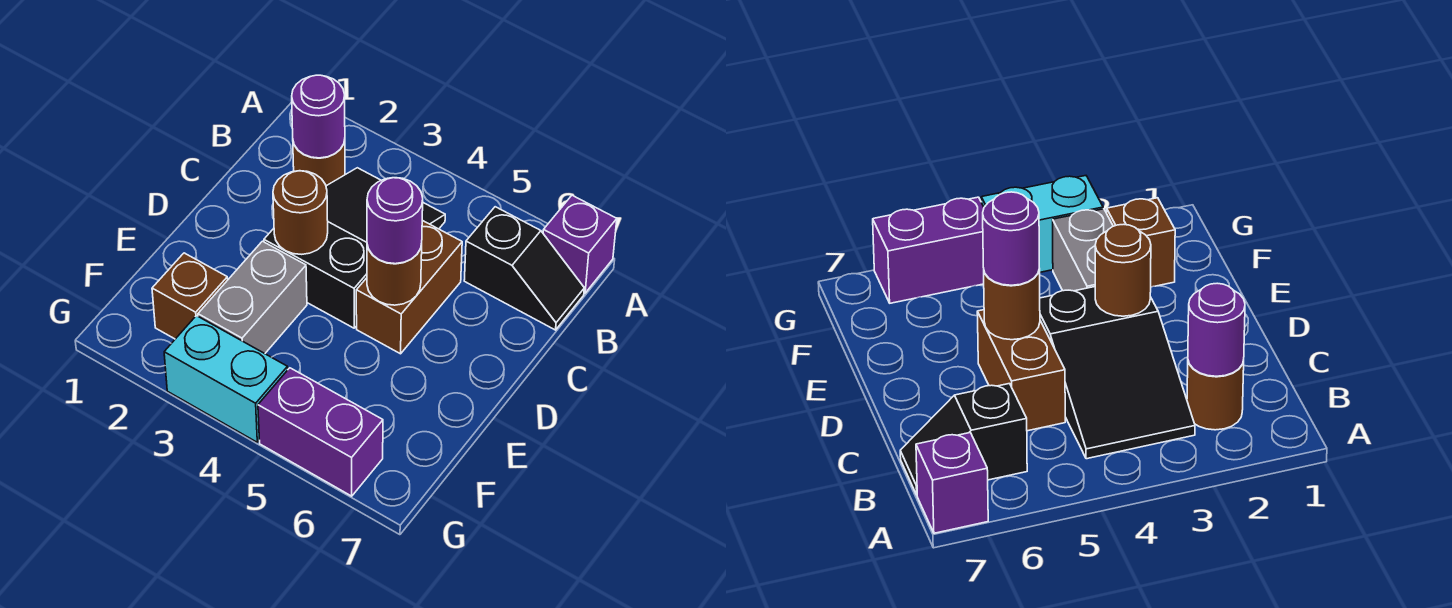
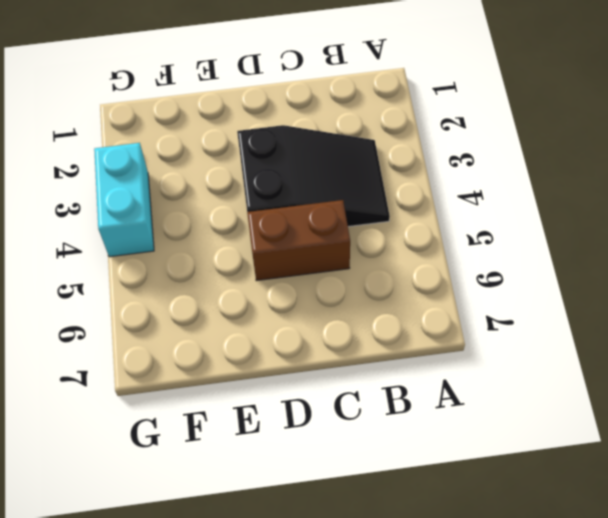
none -> purple brick A7 level 1
none -> brown round brick B2 level 1
none -> black slope B6:B7 level 1 top 6

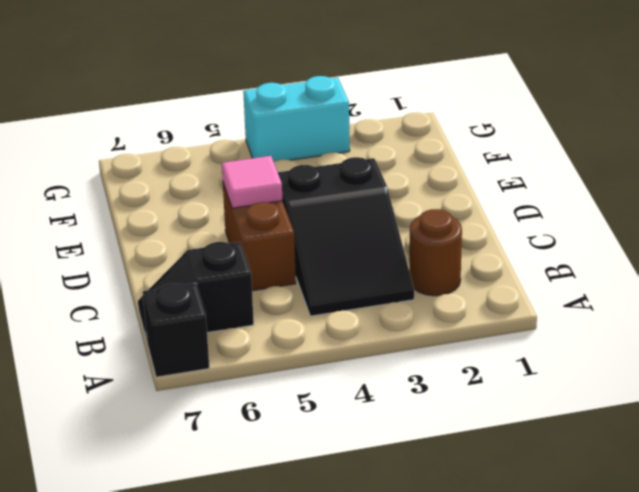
black brick A7 level 1 -> purple brick A7 level 1
pink tile D5 level 2 -> brown round brick D5 level 2
none -> grey brick E3:F3 level 1
none -> brown brick F2 level 1
none -> purple brick G5:G6 level 1

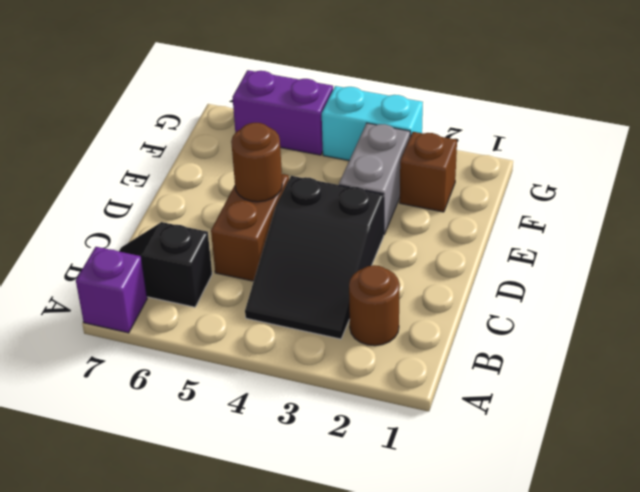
none -> purple round brick B2 level 2
none -> brown round brick D3 level 2
none -> purple round brick D5 level 3

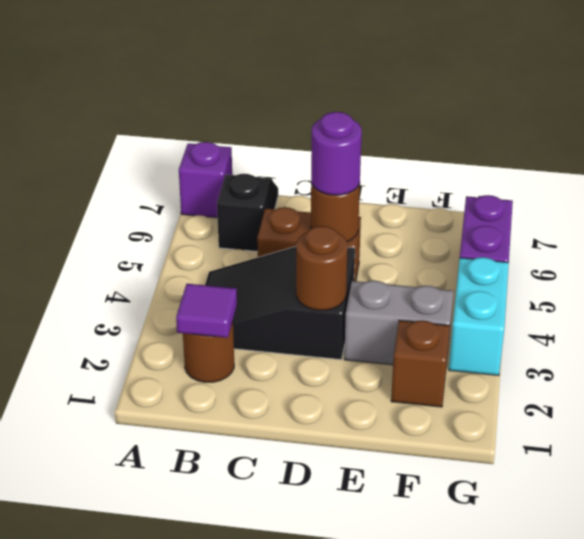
purple tile B2 level 2 -> purple round brick B2 level 2

